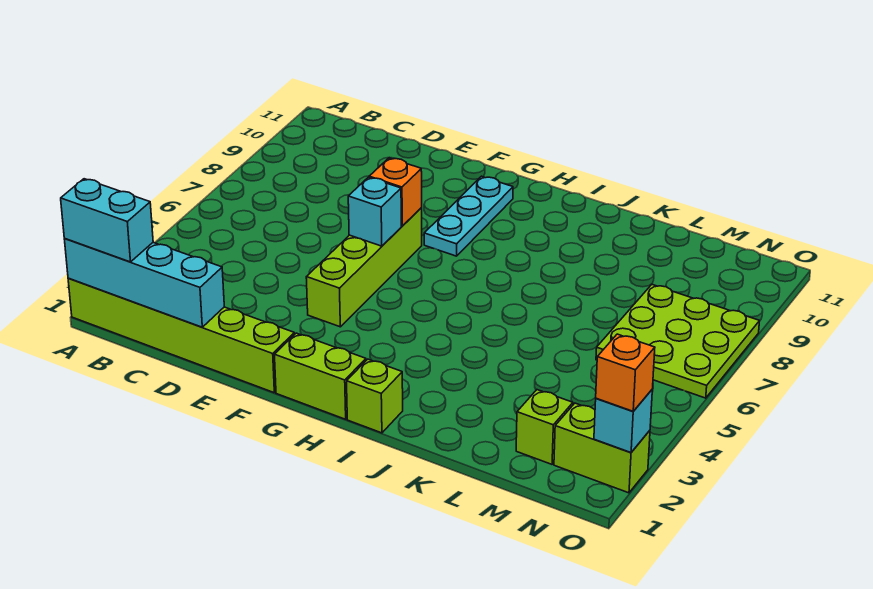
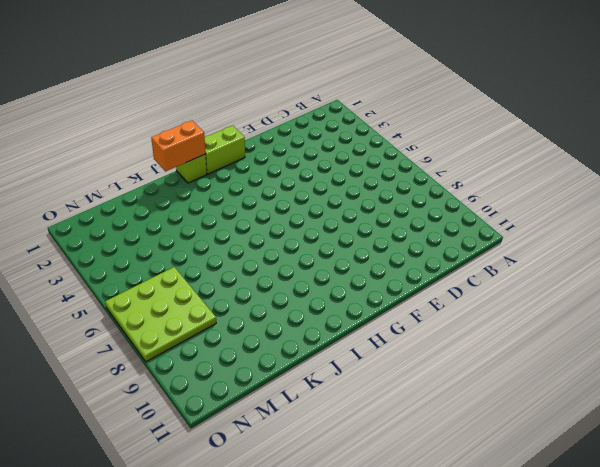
orange brick I1:J1 level 2 -> none
none -> lime brick A1:F1 level 1
none -> lime brick F4:F7 level 1
none -> cyan plate G8:G10 level 1

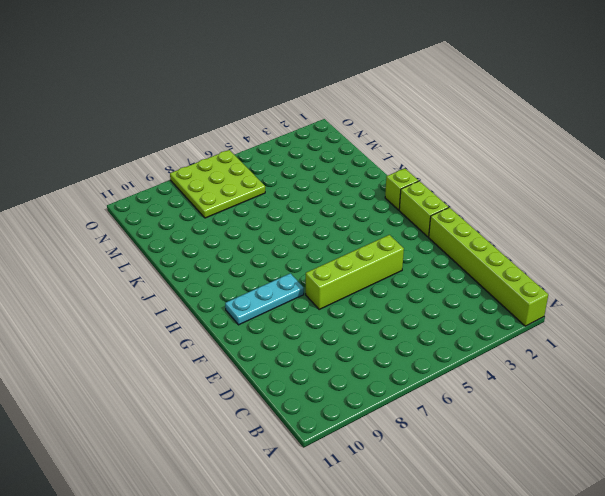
none -> lime brick M2 level 1
none -> lime brick N2:O2 level 1
none -> cyan brick A1:D1 level 2

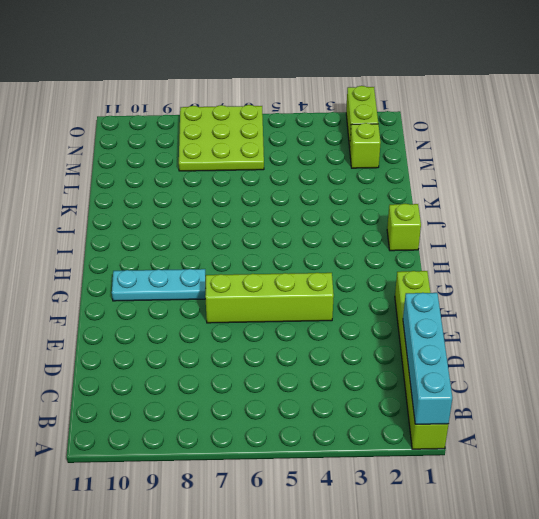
none -> lime brick G1:H1 level 1
none -> cyan brick F6 level 2
none -> orange brick F7 level 2

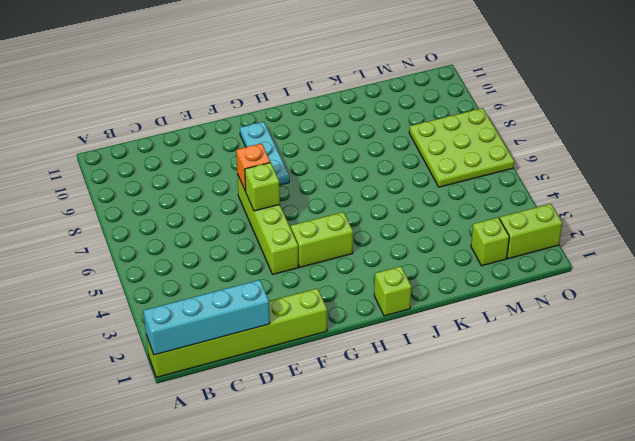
lime brick F6 level 2 -> cyan brick F6 level 2
lime brick G4:H4 level 1 -> lime brick G1:H1 level 1
none -> cyan brick O2 level 2
none -> cyan brick A1:B1 level 3
none -> orange brick O2 level 3

